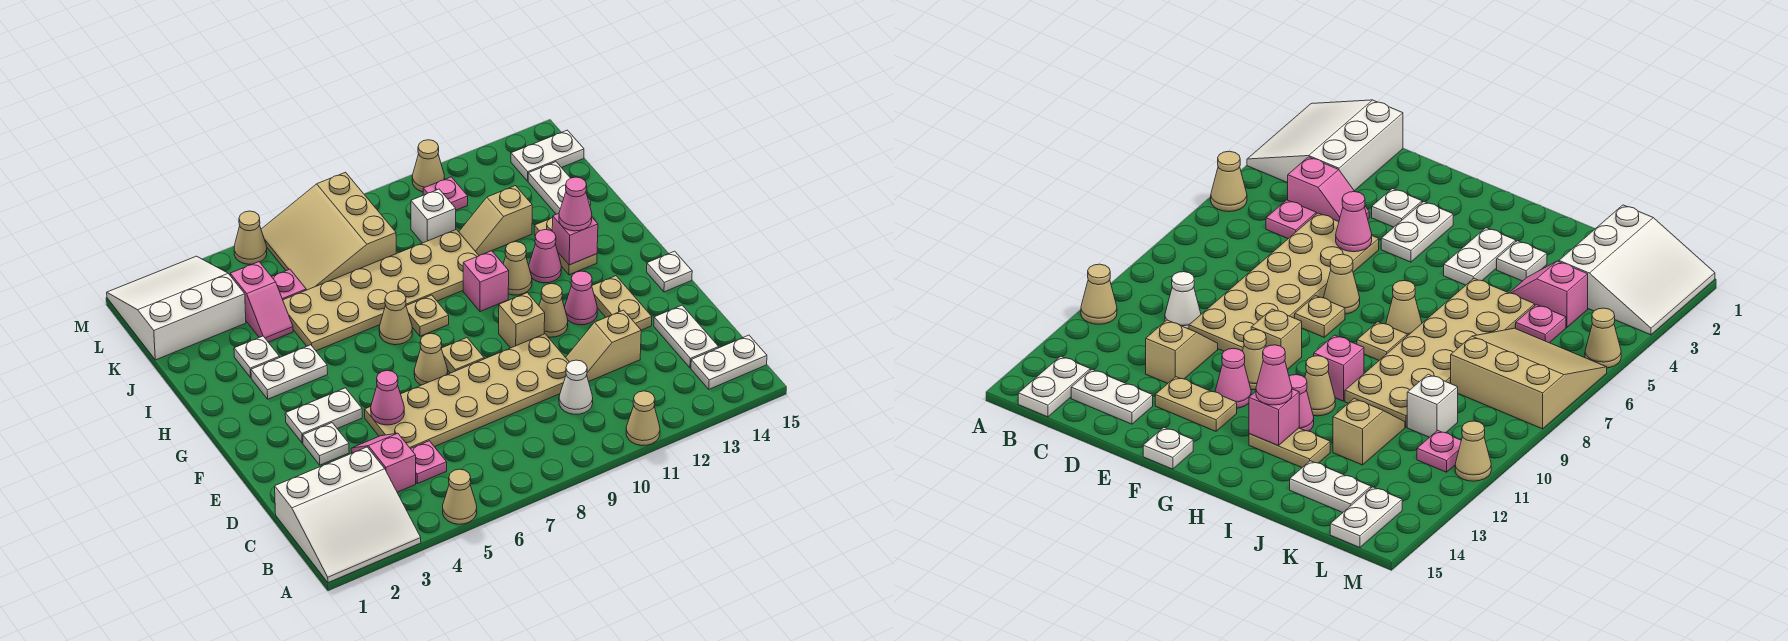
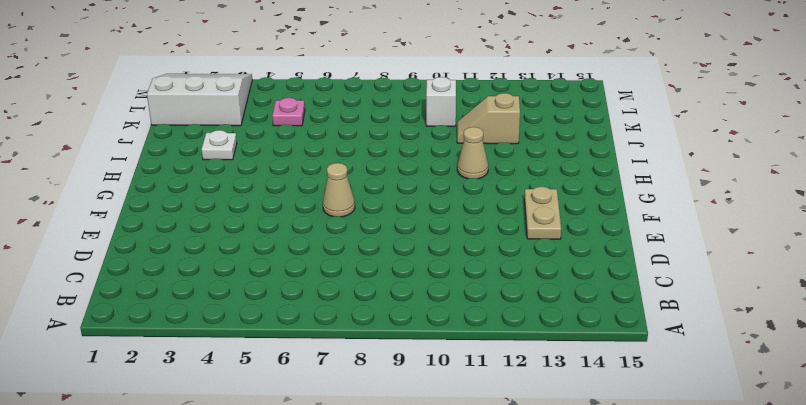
none -> white slope A1:C3 level 1 top C
none -> tan cone A5 level 1
none -> tan cone A11 level 1
none -> white plate B14:B15 level 1

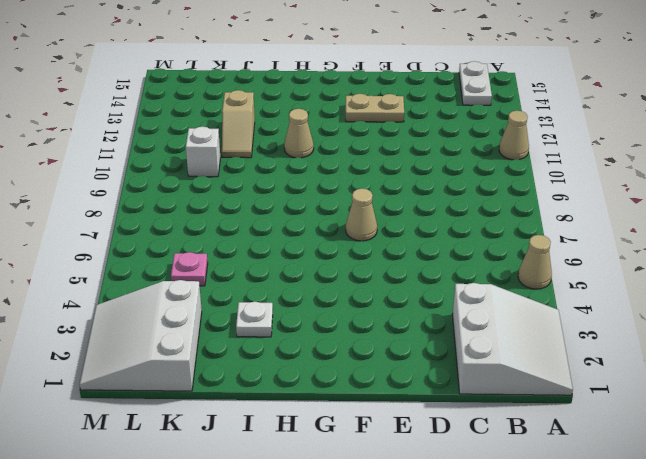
none -> pink slope C4:D4 level 1 top C
none -> pink plate C5 level 1
none -> white cone C10 level 1
none -> white plate C14:D14 level 1

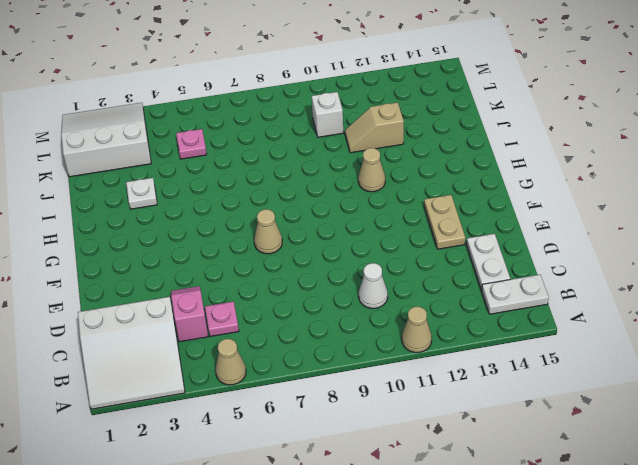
none -> tan plate D5:E10 level 1
none -> tan slope D11:D12 level 1 top 12
none -> white plate E3 level 1
none -> white plate F3:F4 level 1

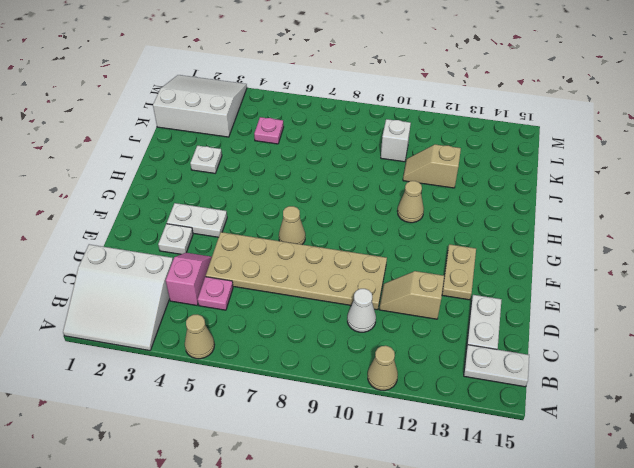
none -> tan plate F8 level 1
none -> tan brick F10 level 1
none -> tan cone F11 level 1
none -> pink cone F12 level 1

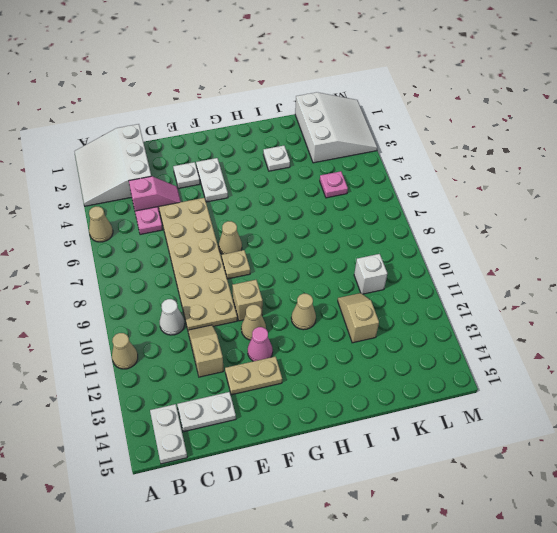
none -> white plate F15 level 1
none -> white plate H3:H4 level 1
none -> tan cone H7 level 1
none -> tan plate H8 level 1

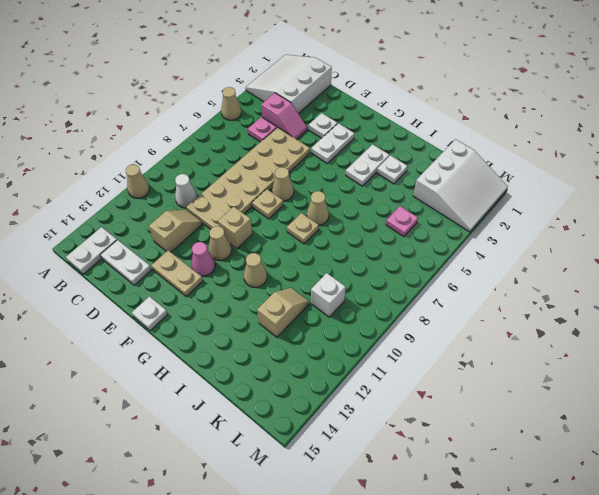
none -> pink brick H10 level 1
none -> pink cone H12 level 1
none -> tan plate H13:I13 level 1
none -> tan plate I5:J10 level 1

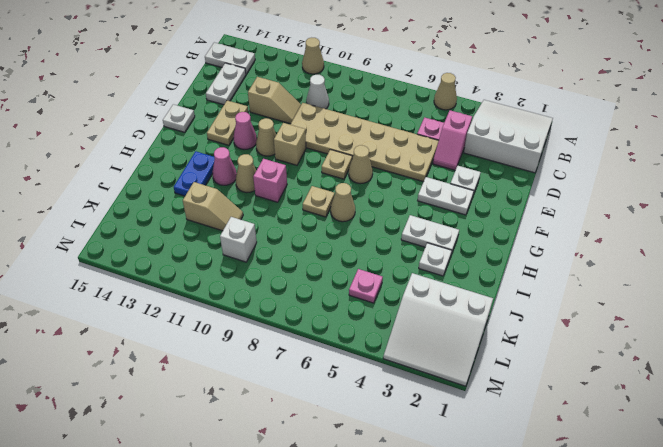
blue plate H13:I13 level 1 -> tan plate H13:I13 level 1
none -> tan plate I5:J10 level 1
none -> pink slope J4:K4 level 1 top K
none -> white plate J14:K14 level 1
none -> tan slope K6:M8 level 1 top 8

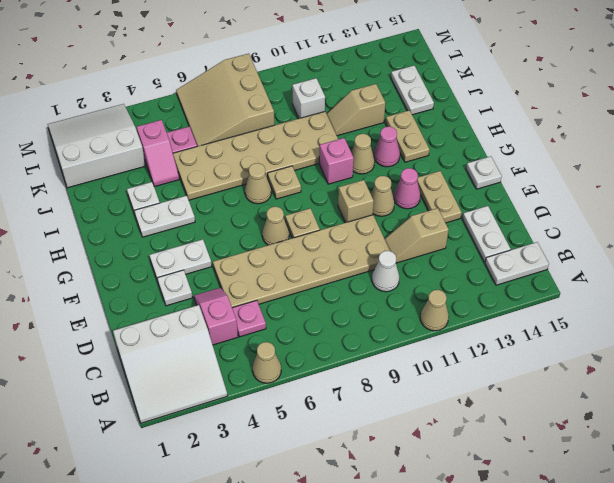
none -> pink plate L11 level 1
none -> white plate L14:L15 level 1
none -> tan cone M5 level 1
none -> tan cone M11 level 1

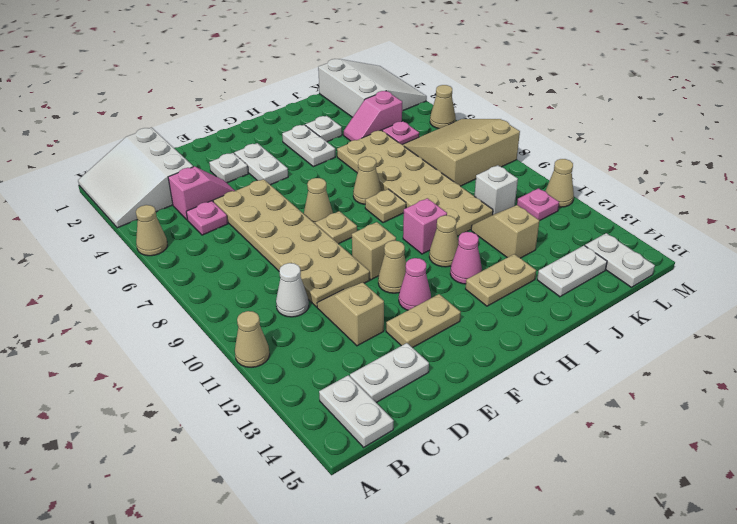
none -> white plate F15 level 1
none -> pink cone E5 level 2
none -> pink brick H13 level 2
none -> pink cone H13 level 3

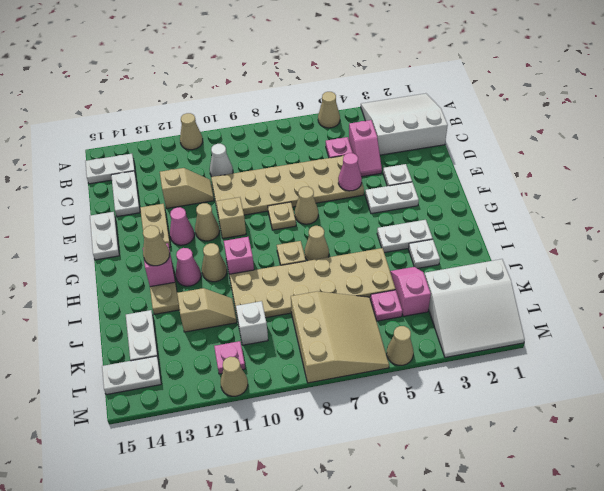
white plate E15:F15 level 1 -> white plate F15 level 1
tan cone H13 level 3 -> pink cone H13 level 3

